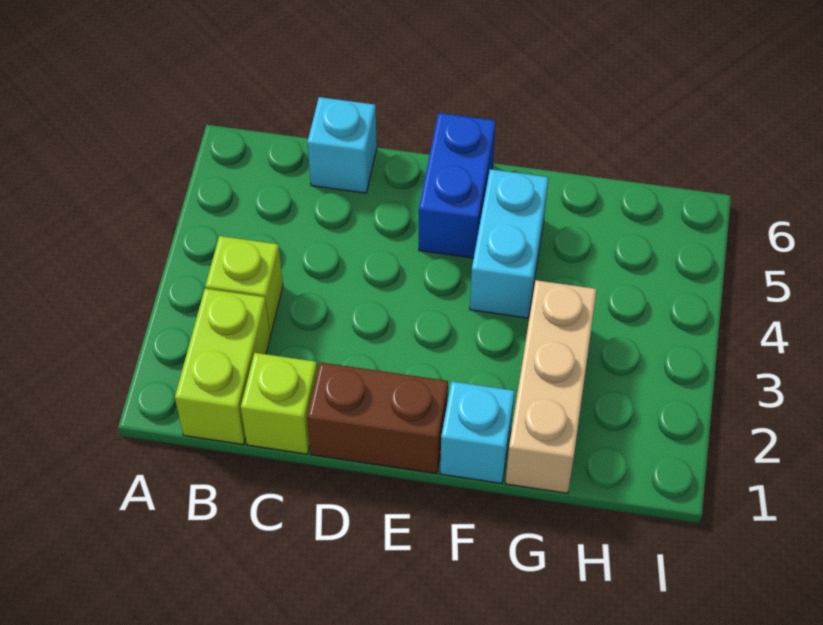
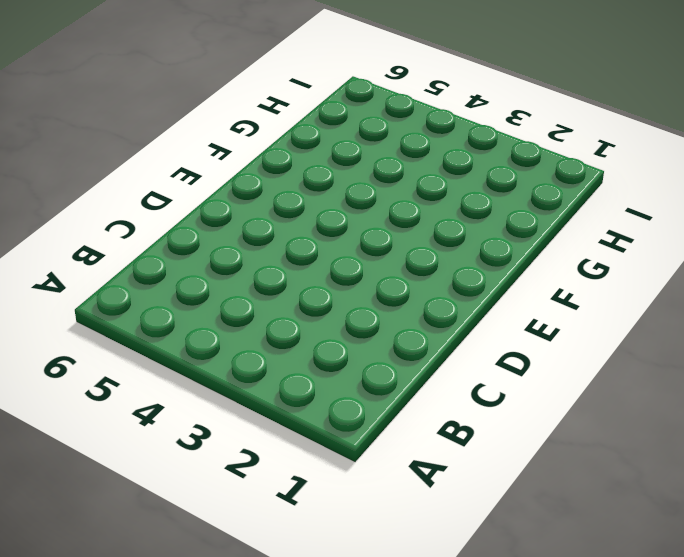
none -> lime brick B1:B2 level 1
none -> lime brick B3 level 1

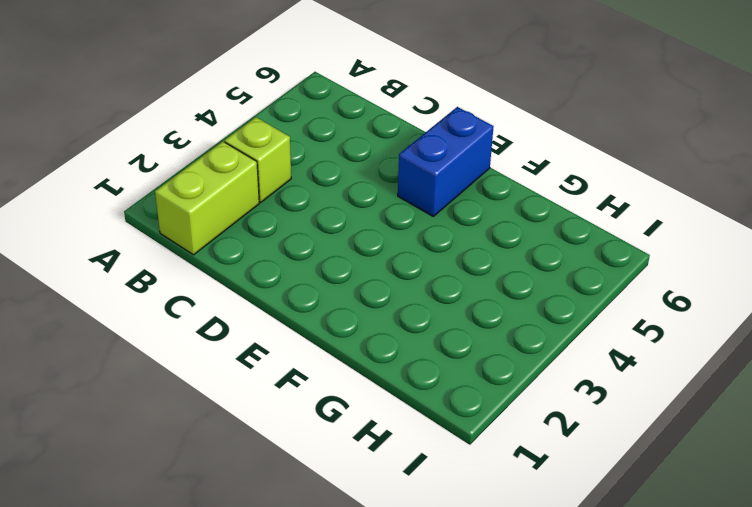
none -> lime brick C1 level 1
none -> cyan brick C6 level 1

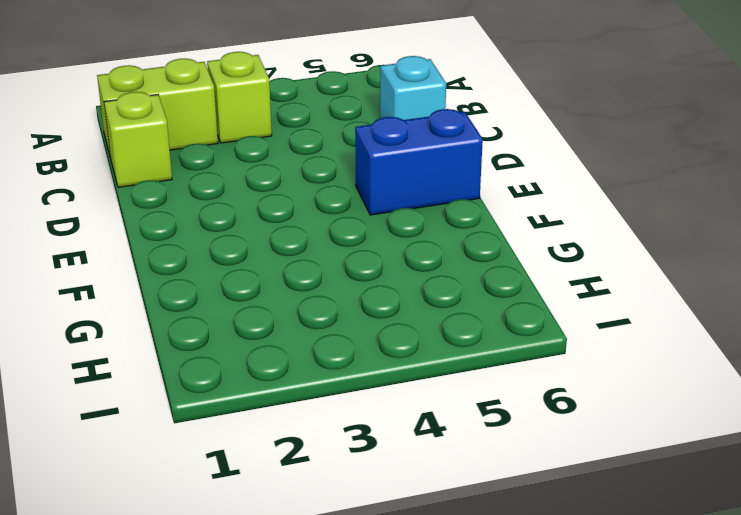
none -> brown brick D1:E1 level 1
none -> cyan brick F1 level 1

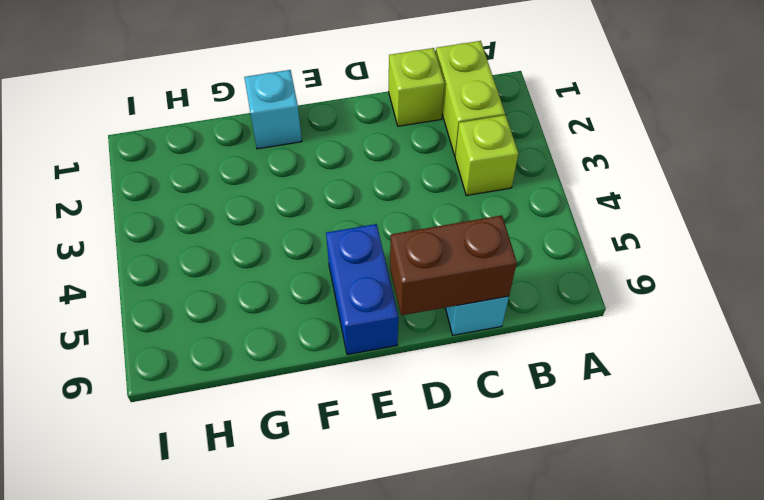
brown brick C6:D6 level 2 -> brown brick D1:E1 level 1
none -> cyan brick F4:F5 level 1
none -> tan brick G1:G3 level 1

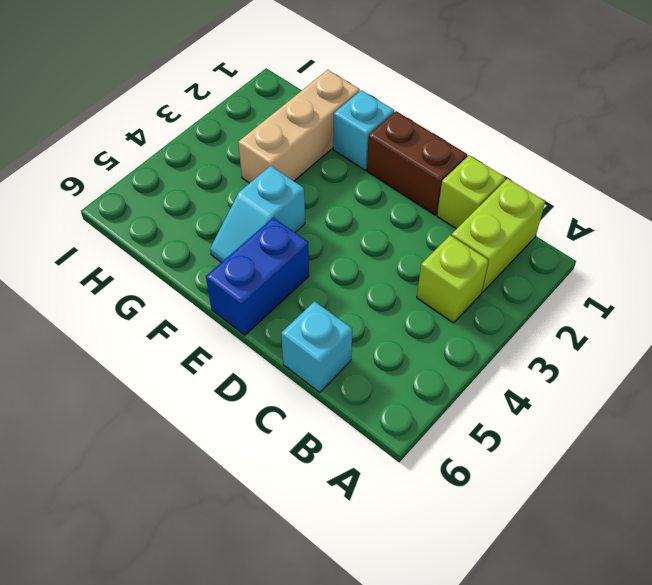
cyan slope F4:F5 level 1 top 4 -> cyan brick F4:F5 level 1

